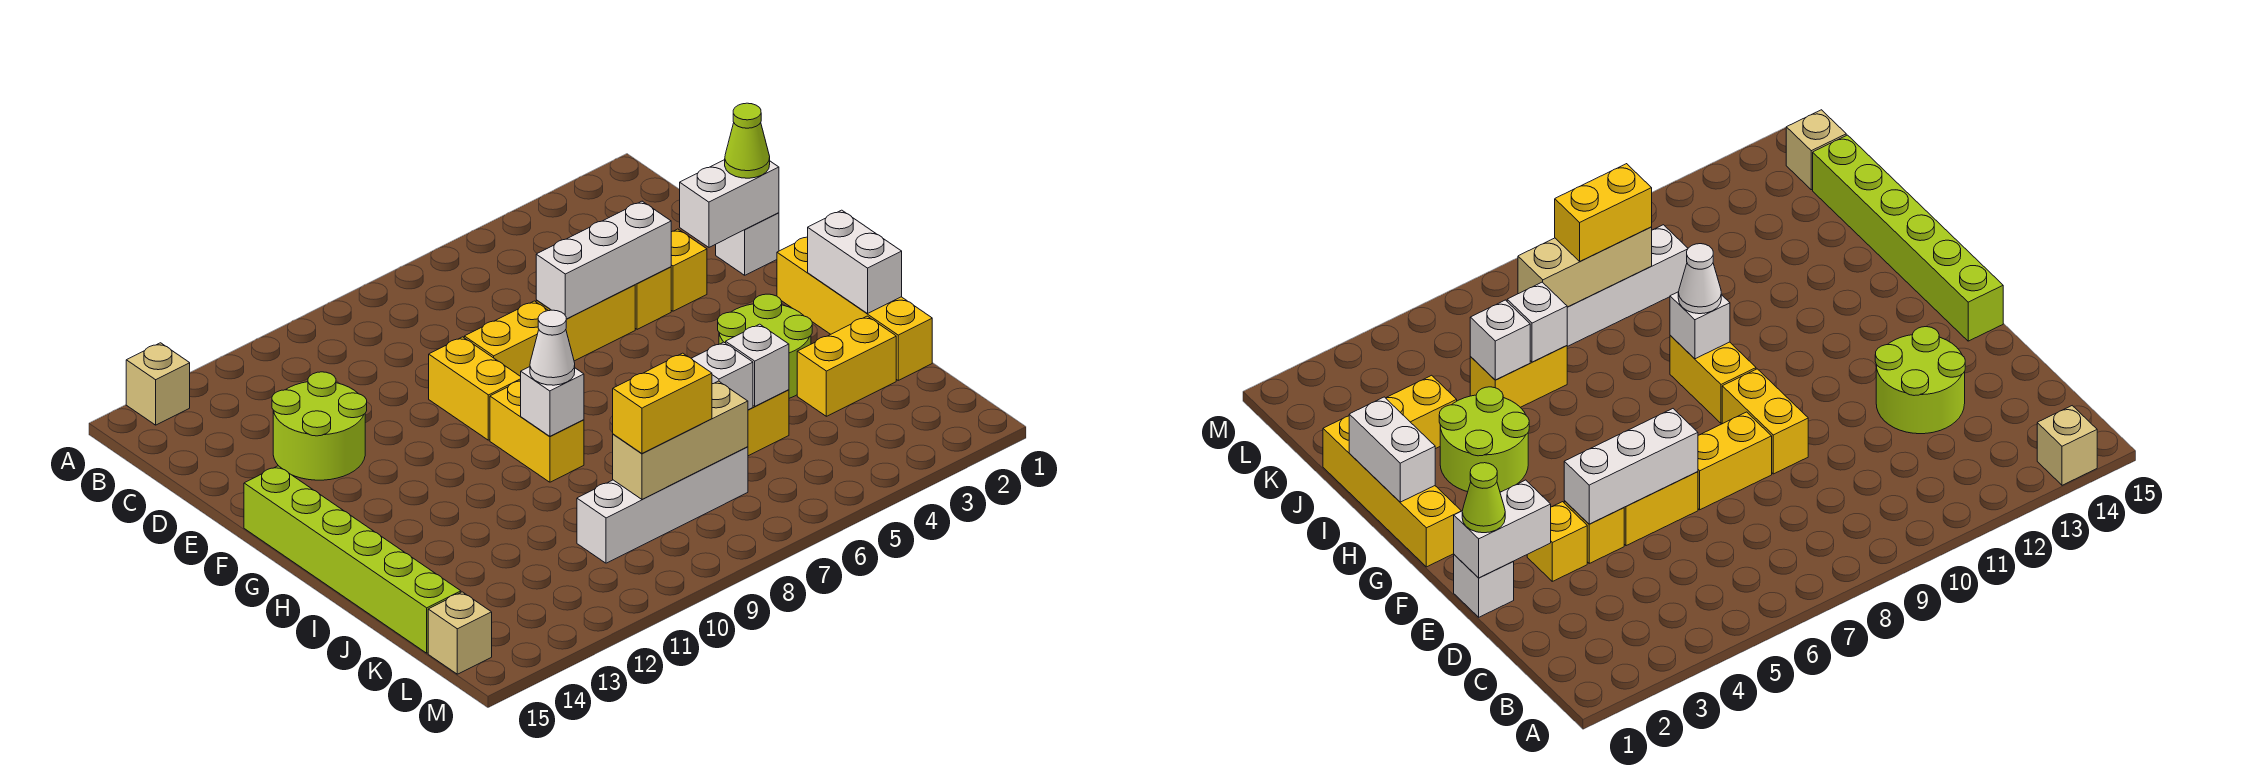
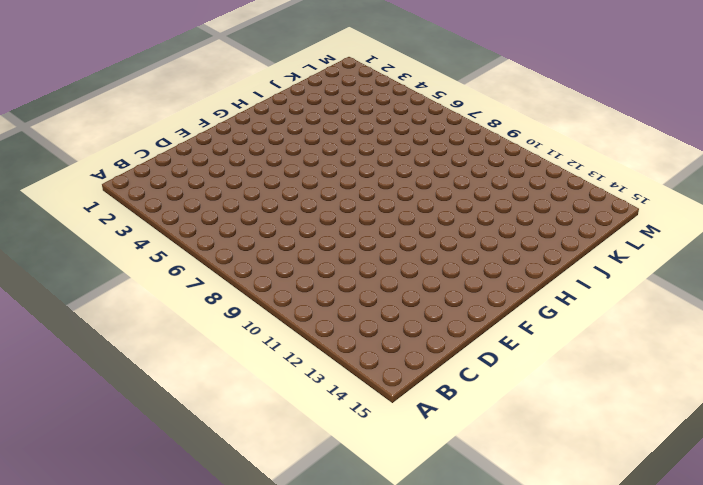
none -> tan brick A14 level 1
none -> lime round brick D12:E13 level 1
none -> white brick E1 level 1

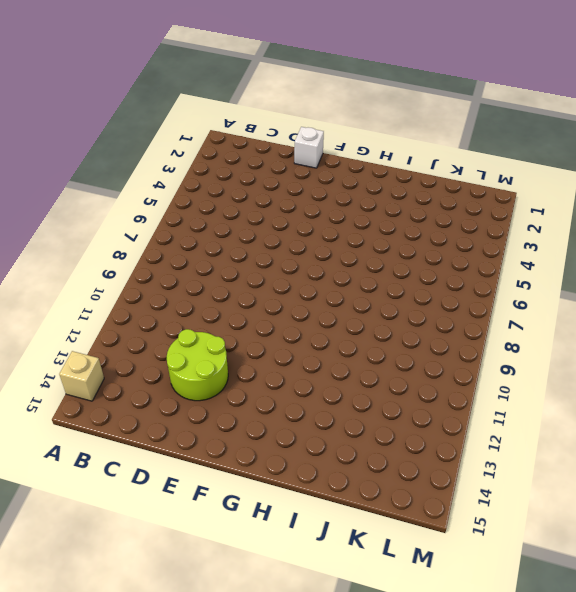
none -> yellow brick E3 level 1
none -> yellow brick E4 level 1
none -> yellow brick E5:E6 level 1

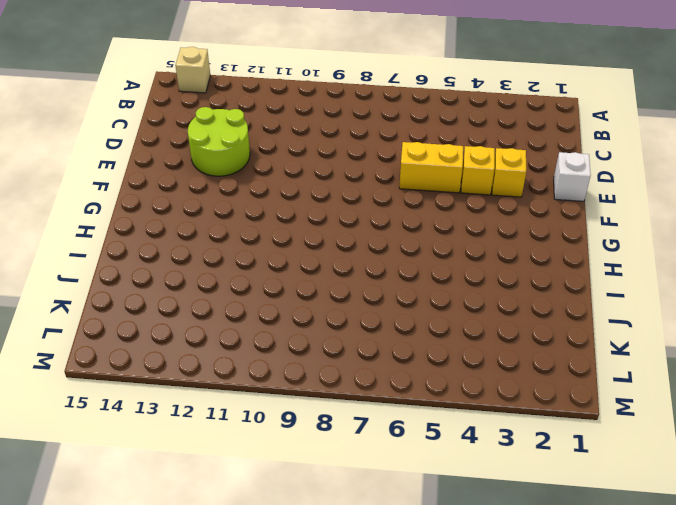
none -> yellow brick E7:E8 level 1
none -> yellow brick E9:F9 level 1
none -> lime brick F15:K15 level 1

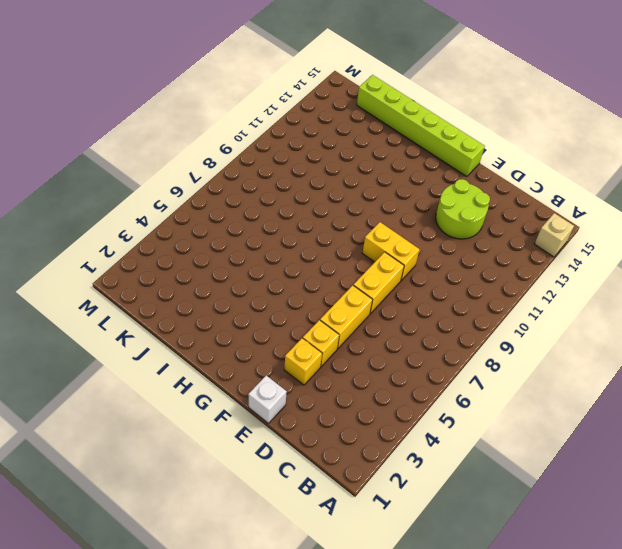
none -> yellow brick G1:J1 level 1
none -> yellow brick G9:H9 level 1
none -> lime round brick H3:I4 level 1

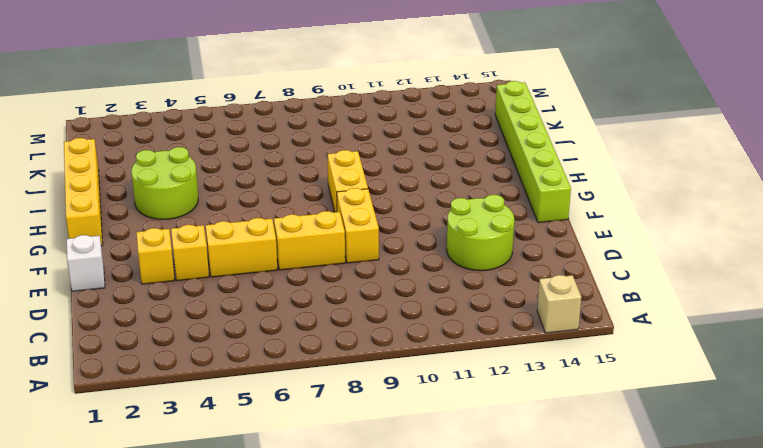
none -> yellow brick J2:J3 level 1
none -> yellow brick J5:J6 level 1
none -> white brick K7:K10 level 1

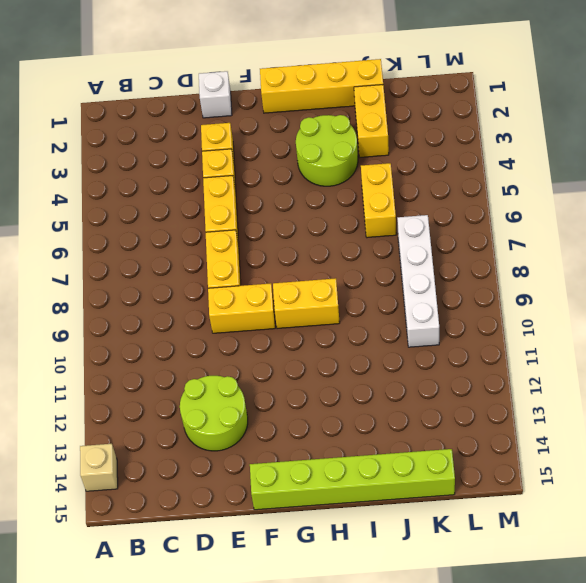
none -> tan brick L15 level 1
none -> white brick E1:E2 level 2
none -> white brick E4:E6 level 2

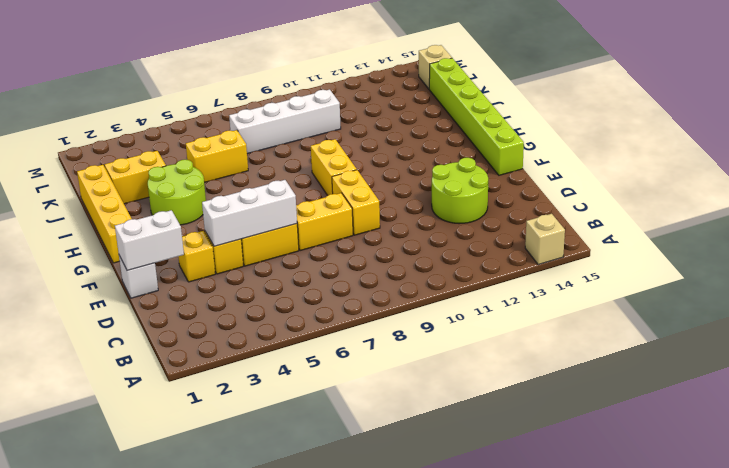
none -> white brick H1:I1 level 2
none -> white brick H9 level 2
none -> white brick J5 level 2

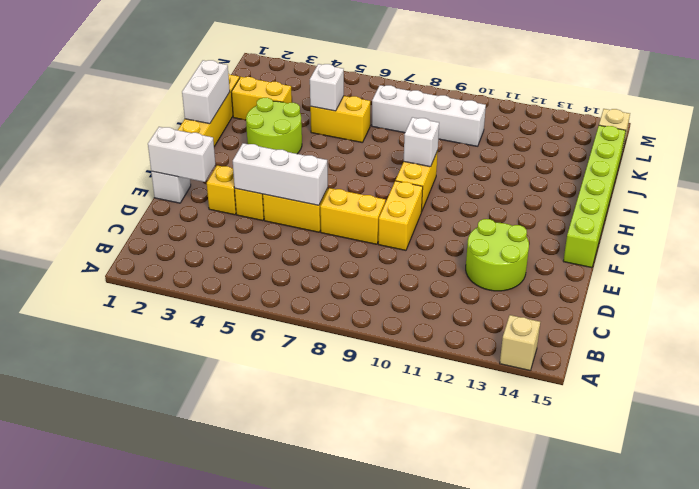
none -> white brick J6 level 2
none -> tan brick K7:K9 level 2
none -> lime cone E1 level 3

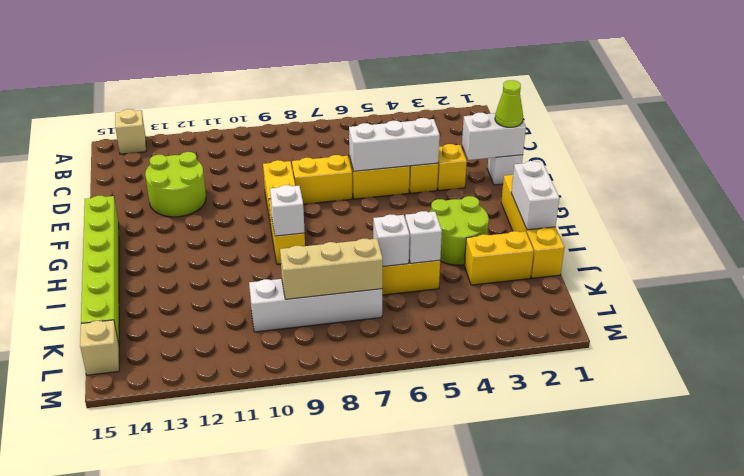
none -> white cone H9 level 3
none -> yellow brick K8:K9 level 3

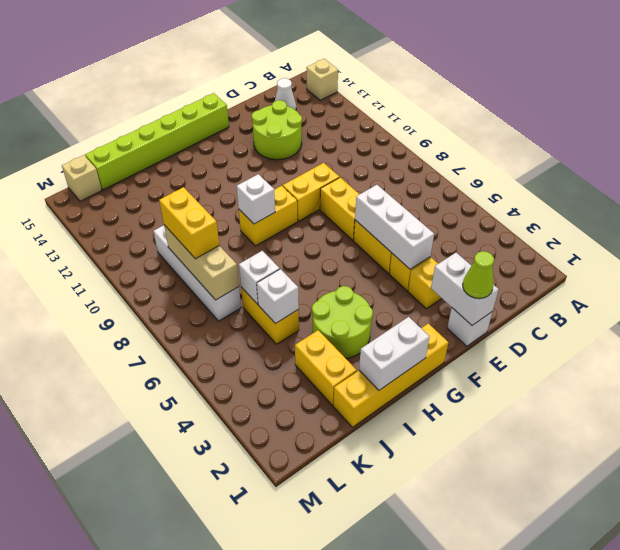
white cone C14 level 1 -> white cone H9 level 3

